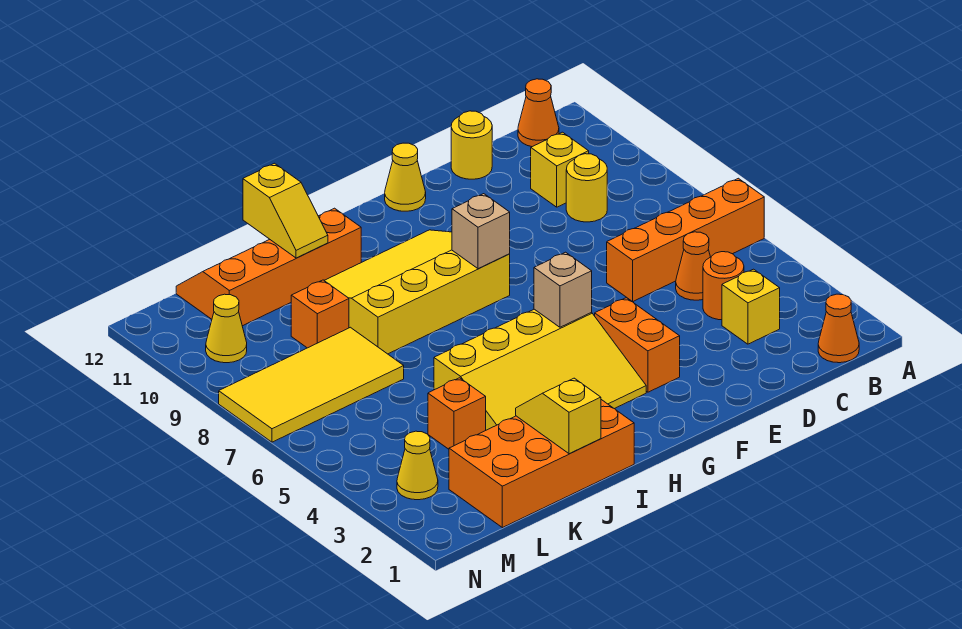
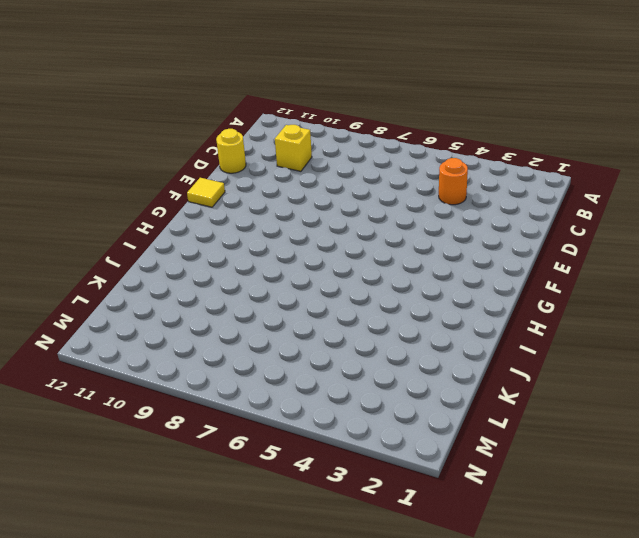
yellow tile F12 level 1 -> yellow cone F12 level 1
none -> orange brick A6:D6 level 1
none -> orange cone B1 level 1
none -> orange cone B12 level 1

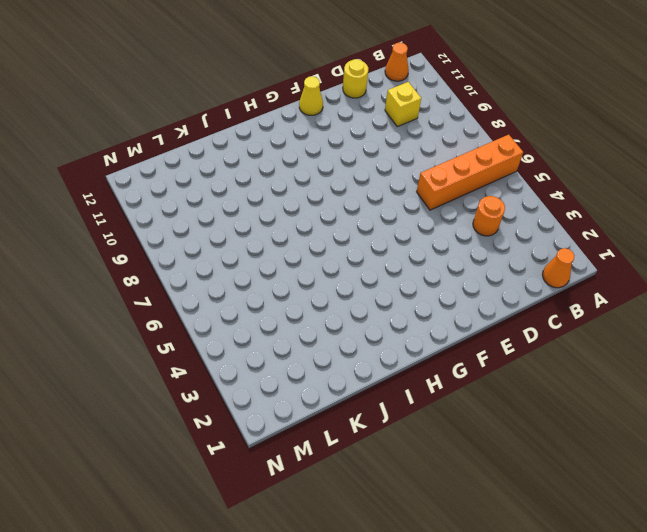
none -> yellow brick C3 level 1
none -> orange cone C5 level 1
none -> yellow round brick C9 level 1

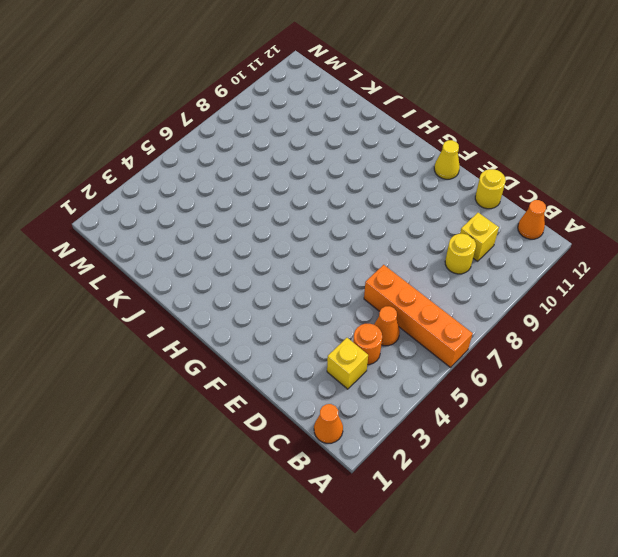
none -> orange brick F3:F4 level 1
none -> yellow slope G3:J5 level 1 top 5
none -> yellow slope G8:J10 level 1 top 8

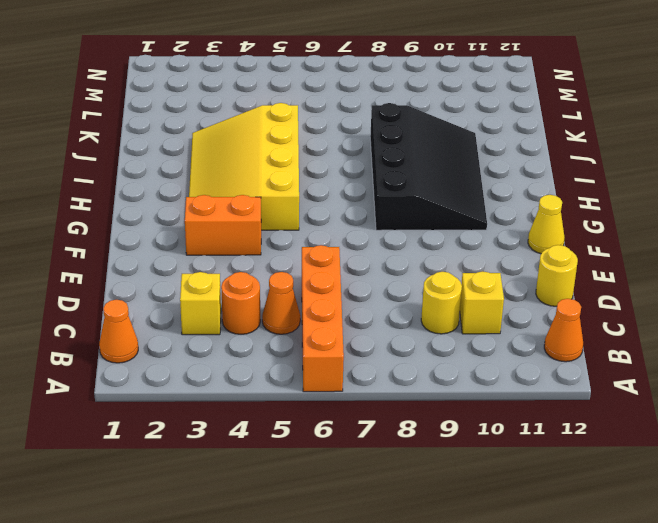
black slope G8:J10 level 1 top 8 -> yellow slope G8:J10 level 1 top 8
none -> orange brick I1:L2 level 1
none -> orange slope I11:L12 level 1 top 11
none -> orange brick K4 level 1

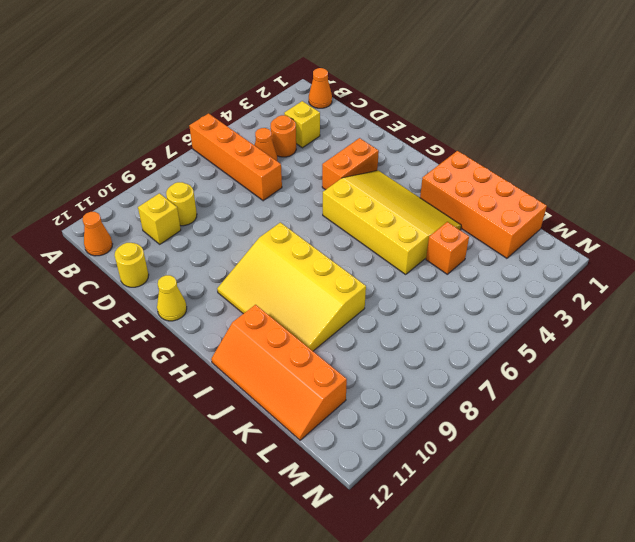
none -> yellow tile K7:N8 level 1
none -> orange brick K9 level 1
none -> yellow cone M3 level 1

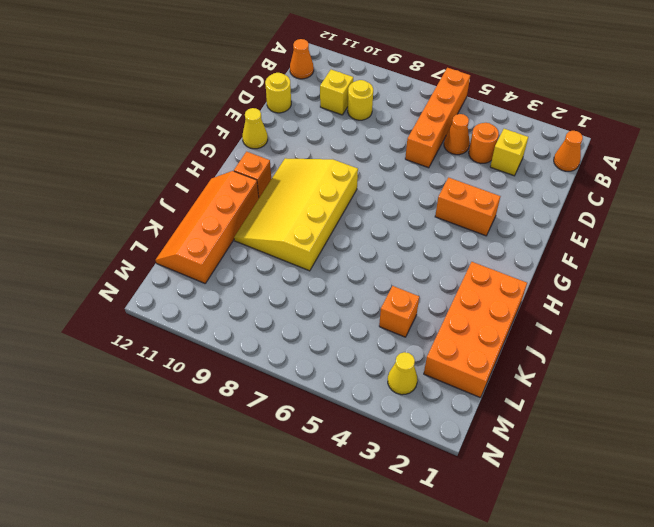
orange brick H11 level 1 -> orange brick K9 level 1
none -> yellow slope G3:J5 level 1 top 5
none -> yellow tile K7:N8 level 1
none -> yellow cone M10 level 1

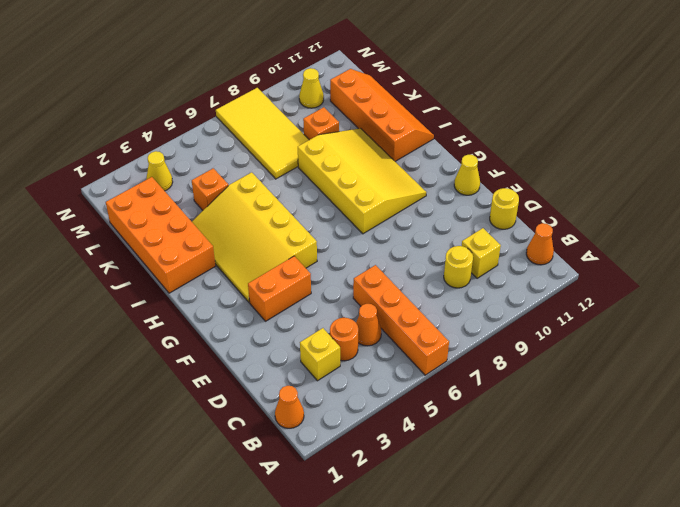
none -> tan brick G5 level 2
none -> tan brick G8 level 2
none -> yellow slope J1:J2 level 2 top 1

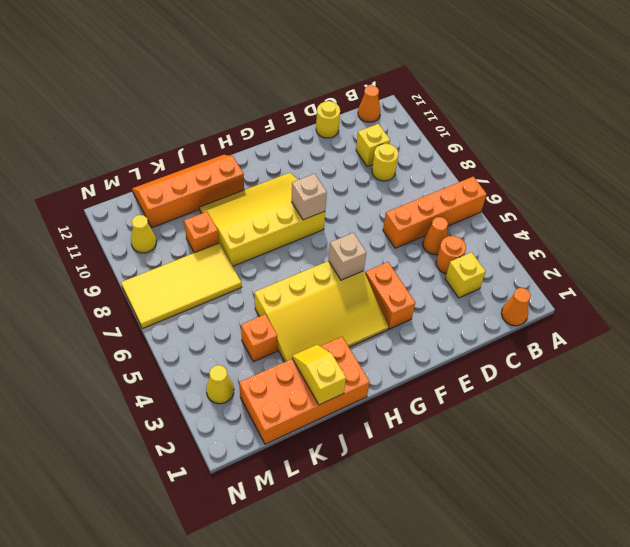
none -> yellow cone F12 level 1
none -> yellow slope J11:J12 level 2 top 12

